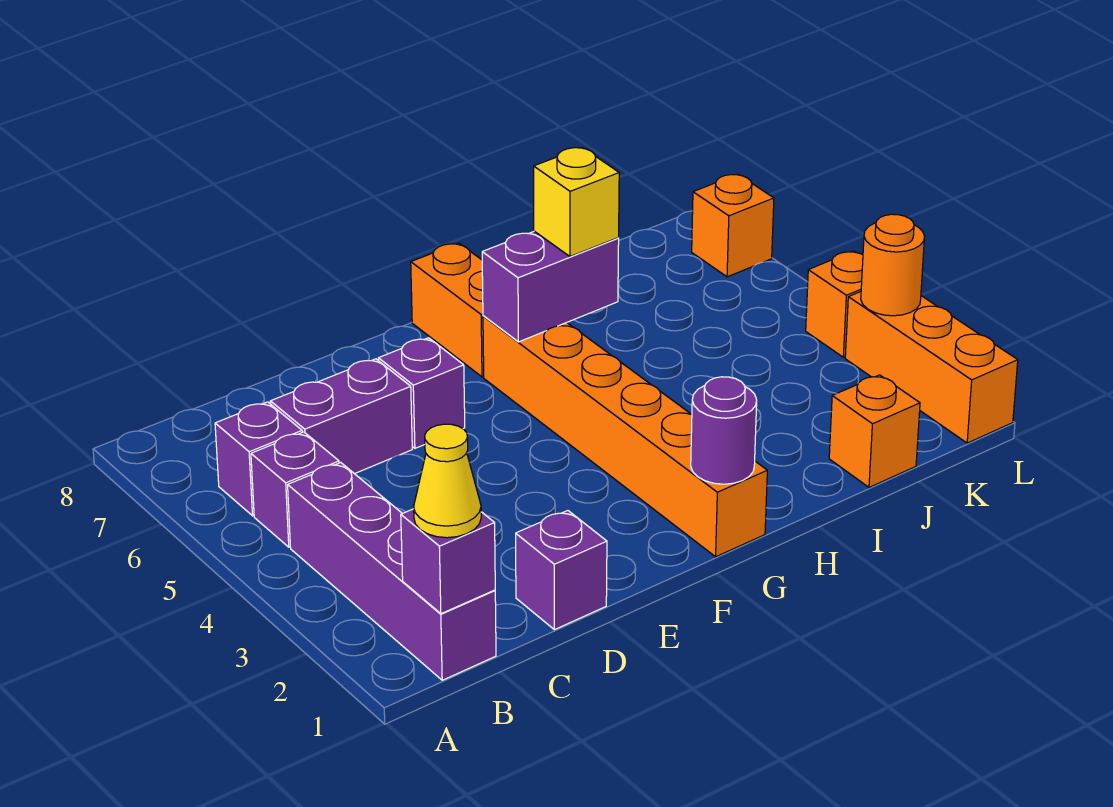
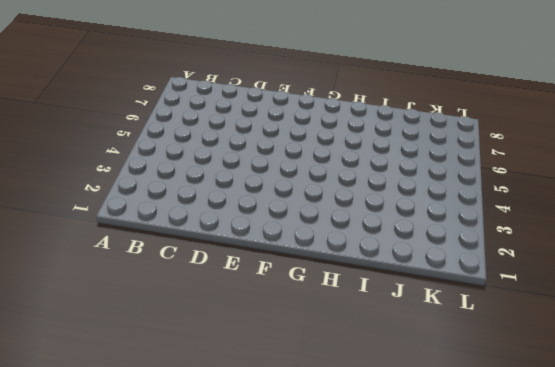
none -> purple brick B1:B4 level 1
none -> purple brick B5 level 1
none -> purple brick B6 level 1

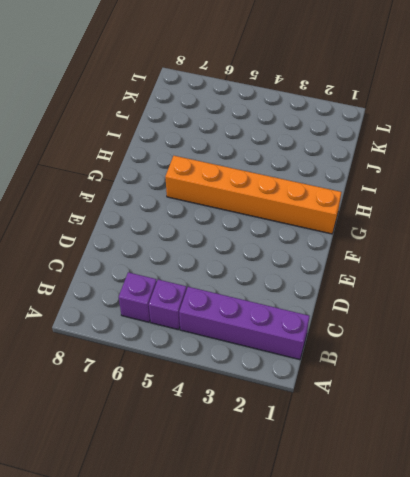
none -> purple brick C6:D6 level 1
none -> purple brick D1 level 1
none -> purple brick E6 level 1

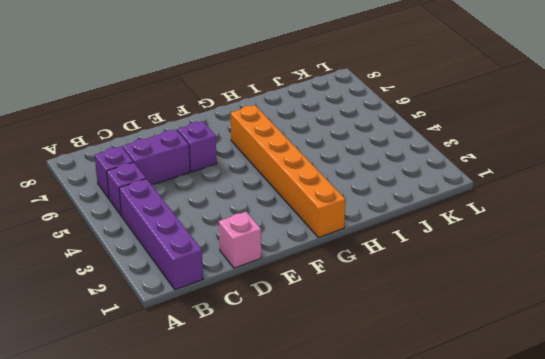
pink brick D1 level 1 -> purple brick D1 level 1
none -> orange brick G7:G8 level 1
none -> orange brick J1 level 1
none -> orange brick L1:L3 level 1

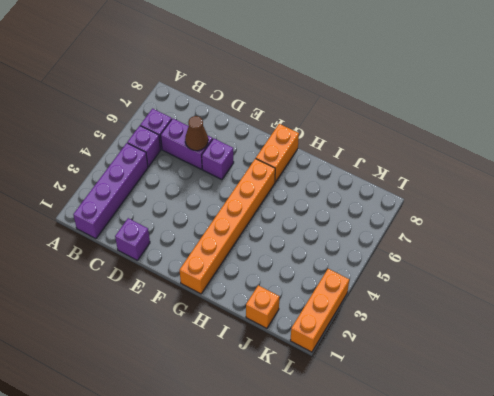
brown cone D6 level 2 -> none
none -> orange brick L4 level 1
none -> orange brick L7 level 1
none -> purple brick B1 level 2

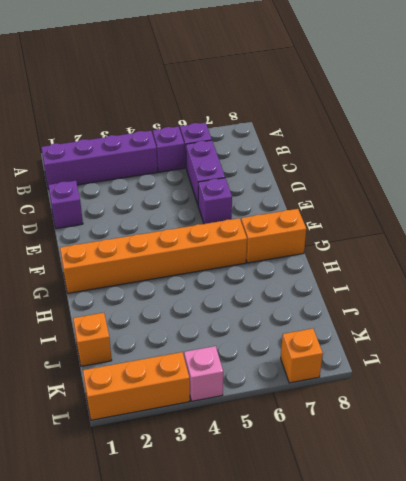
pink brick L4 level 1 -> orange brick L4 level 1
none -> purple brick B1 level 2
none -> purple round brick G1 level 2
none -> purple brick G6:H6 level 2

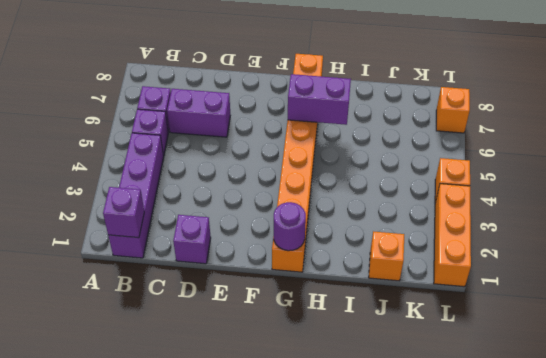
none -> purple brick E6 level 1
none -> orange round brick L3 level 2
none -> yellow cone B1 level 3

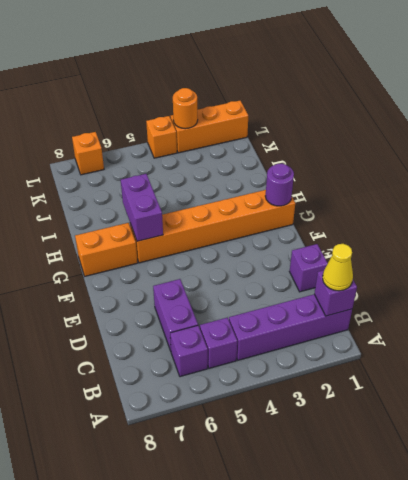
none -> purple brick E6 level 1
none -> orange brick J1 level 1
none -> yellow brick H6 level 3

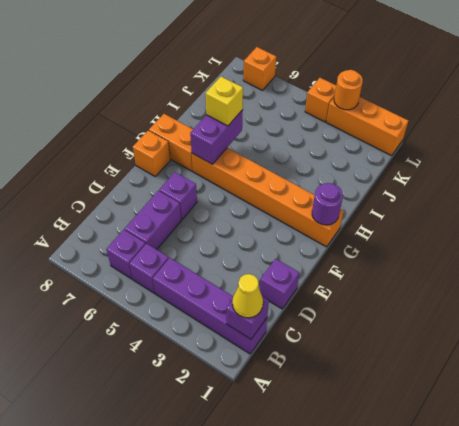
orange brick F8 level 1 -> orange brick J1 level 1

